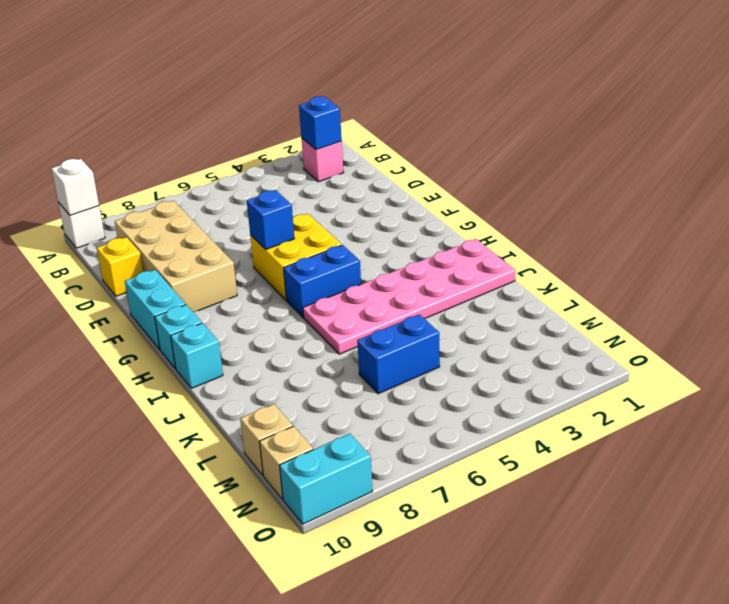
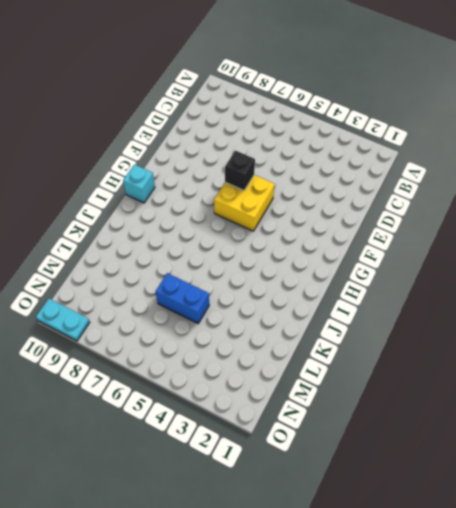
black brick F6 level 2 -> blue brick F6 level 2
cyan plate O9:O10 level 1 -> cyan brick O9:O10 level 1
none -> white brick A10 level 1
none -> pink brick B2 level 1
none -> tan brick C8:F9 level 1

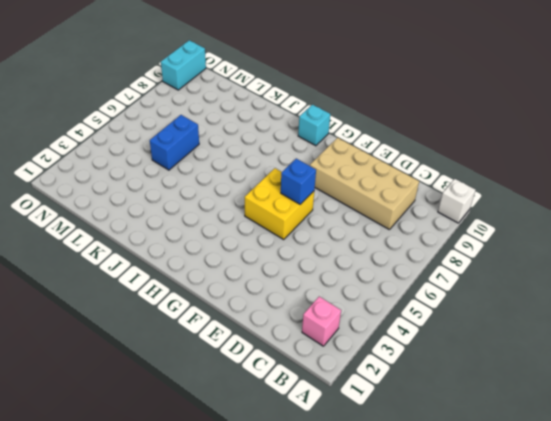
none -> yellow brick D10 level 1
none -> cyan brick F10:G10 level 1
none -> blue brick H5:H6 level 1

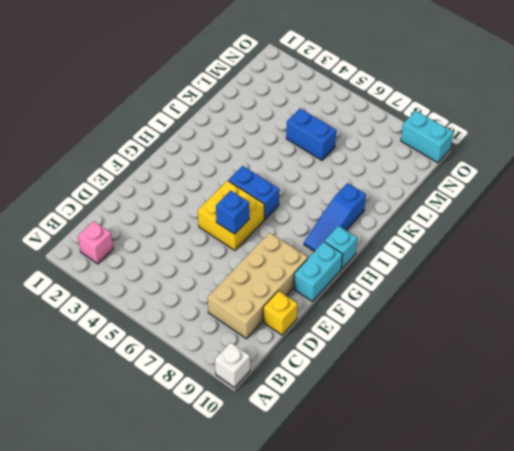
blue slope H9:J9 level 1 top J -> none
none -> pink plate I1:J6 level 1
none -> cyan brick I10 level 1
none -> tan brick M10 level 1

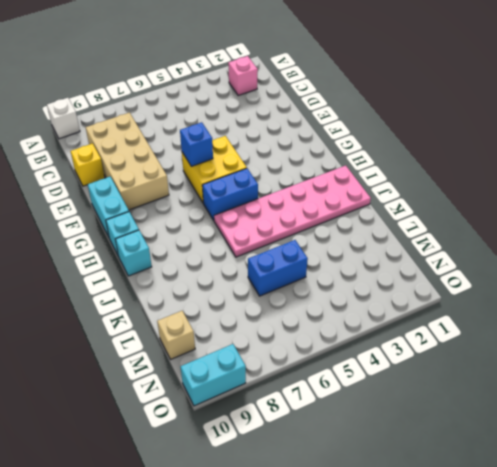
none -> tan brick N10 level 1
none -> white brick A10 level 2
none -> blue brick B2 level 2

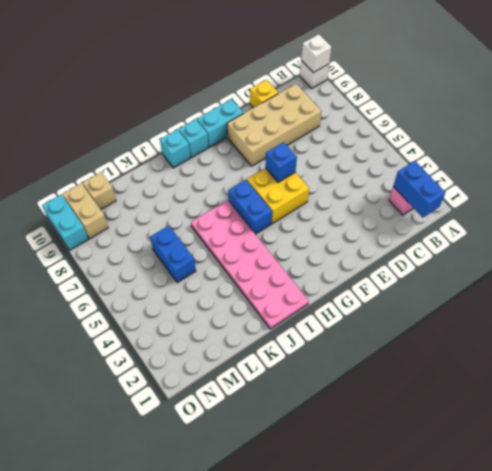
blue brick B1:B2 level 2 -> blue brick B2 level 2
tan brick N9:N10 level 1 -> tan brick N10 level 1

